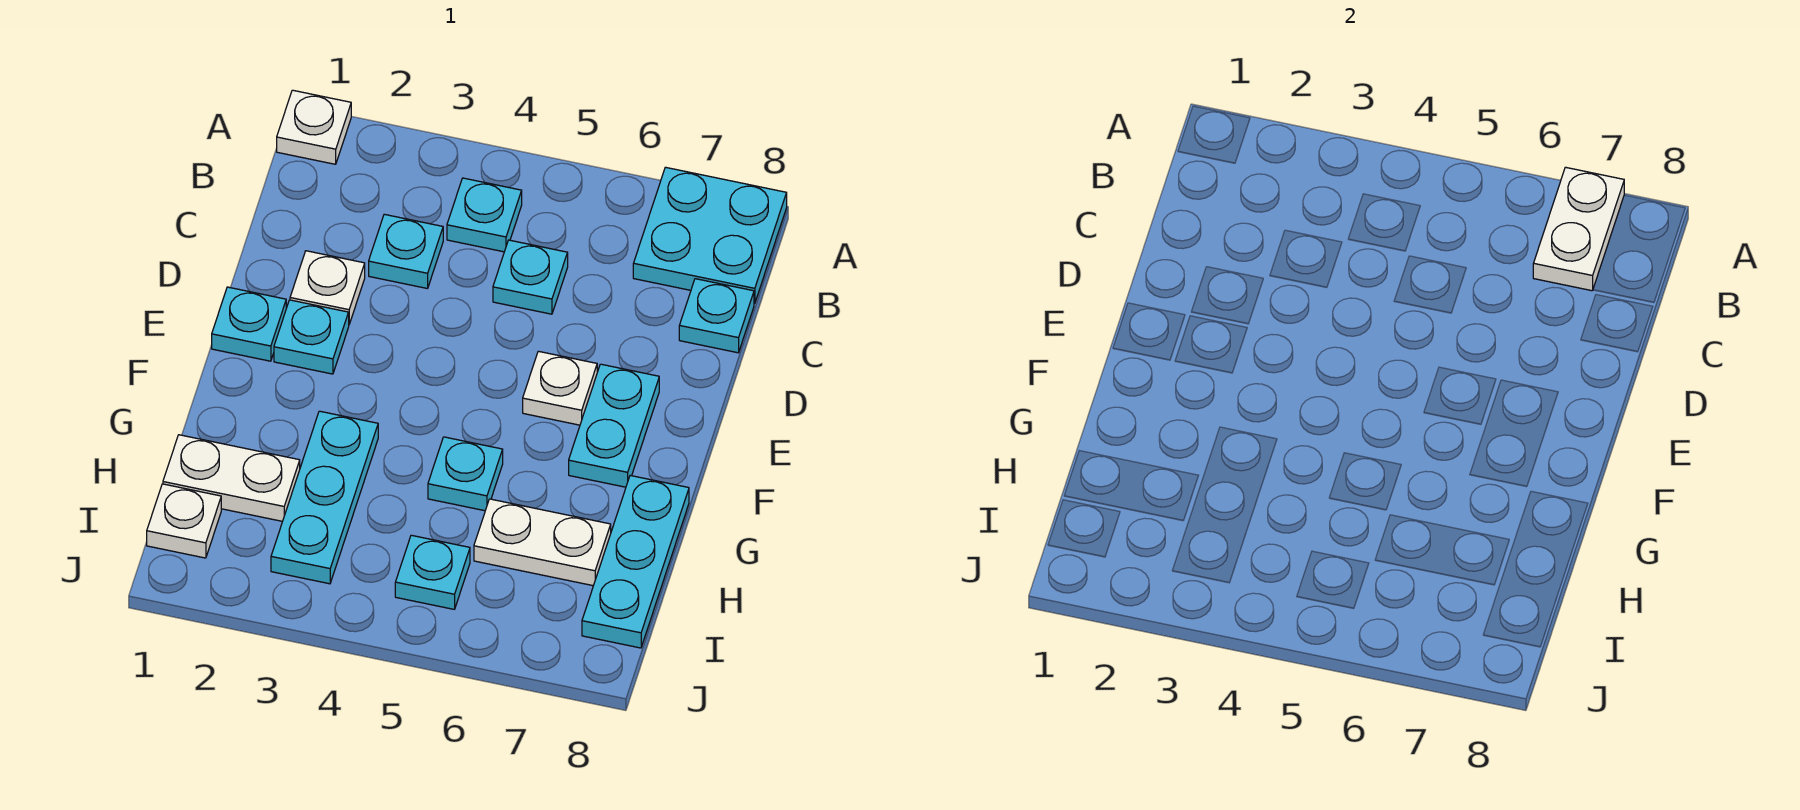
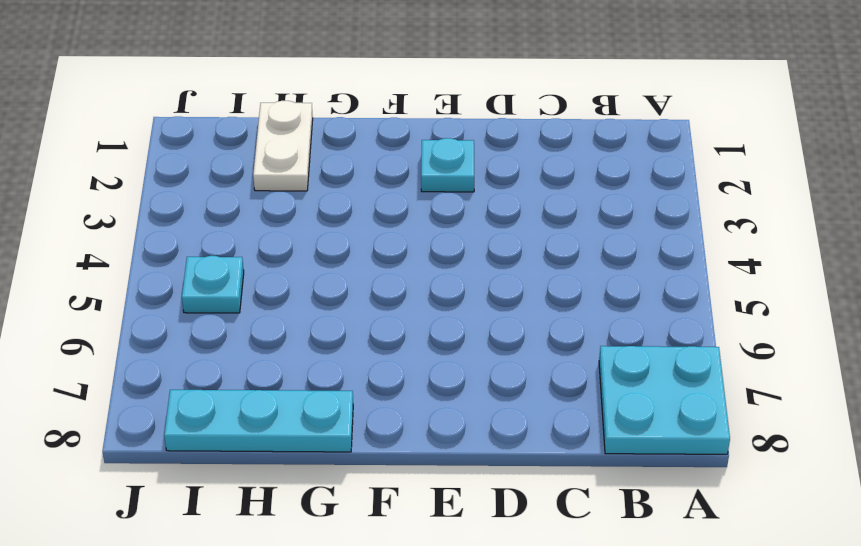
none -> white plate A1 level 1
none -> cyan plate B4 level 1
none -> cyan plate C3 level 1

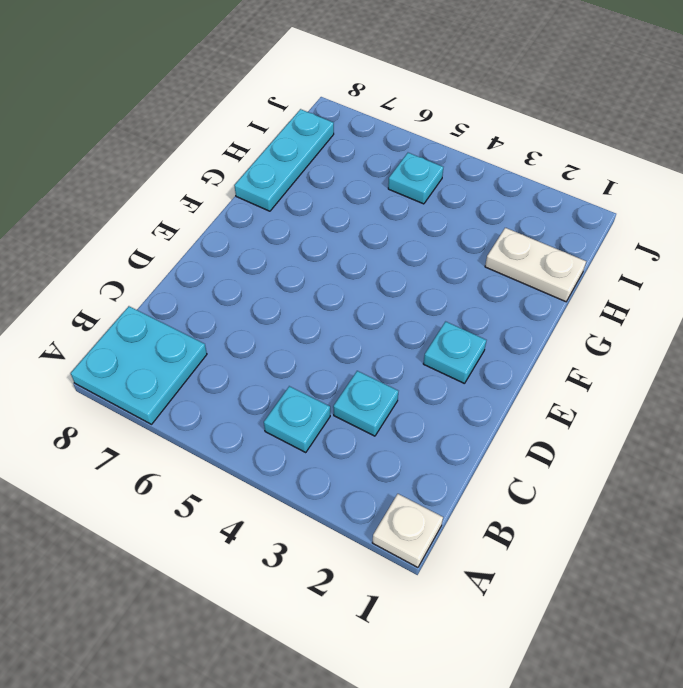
none -> cyan plate C5 level 1
none -> cyan plate C8 level 1
none -> white plate D2 level 1

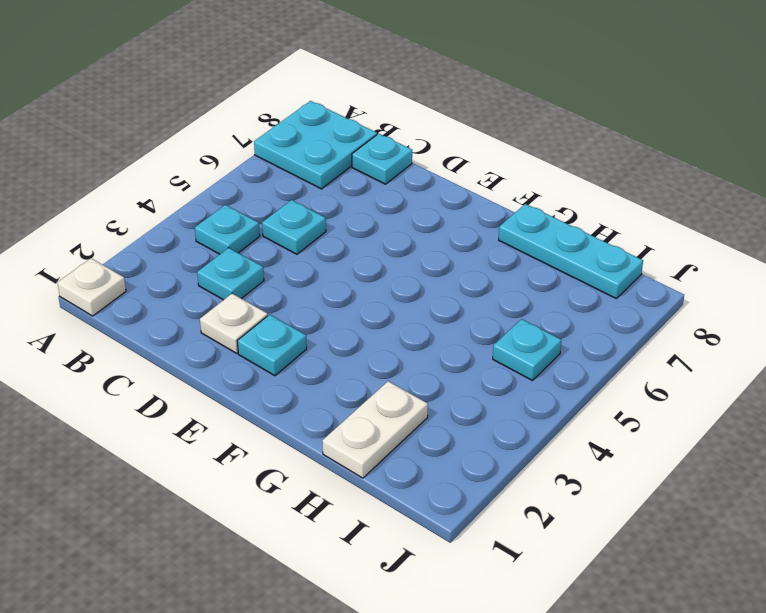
none -> cyan plate E1 level 1
none -> white plate E6 level 1
none -> cyan plate E7:F7 level 1

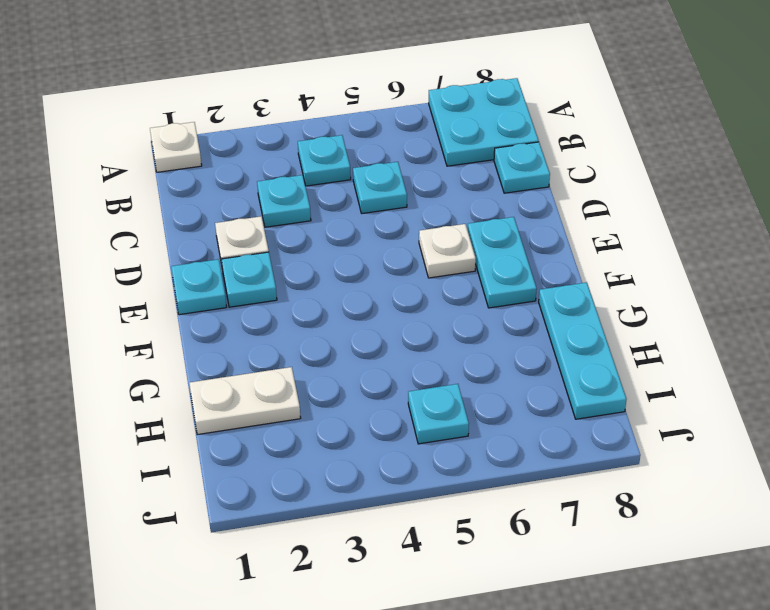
none -> cyan plate G3:I3 level 1
none -> cyan plate G5 level 1
none -> white plate H6:H7 level 1

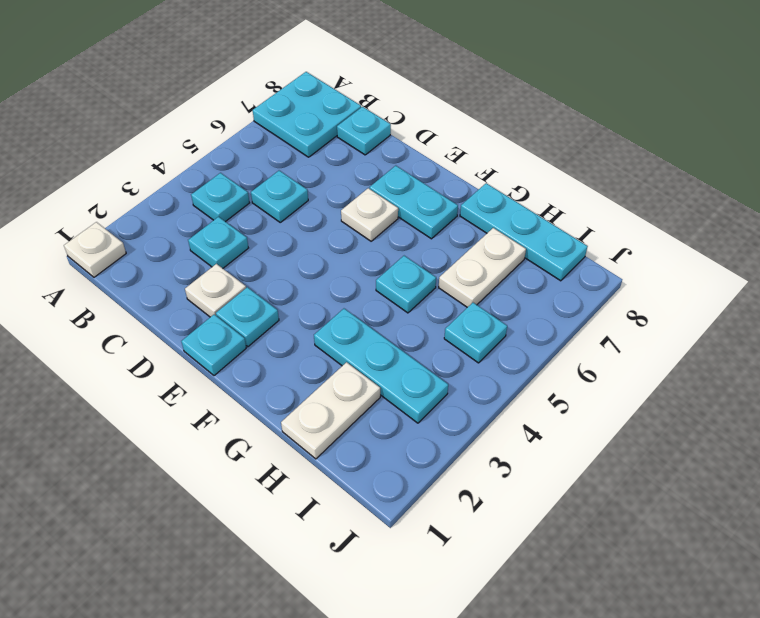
none -> white plate I1 level 1
none -> white plate A7:B7 level 2

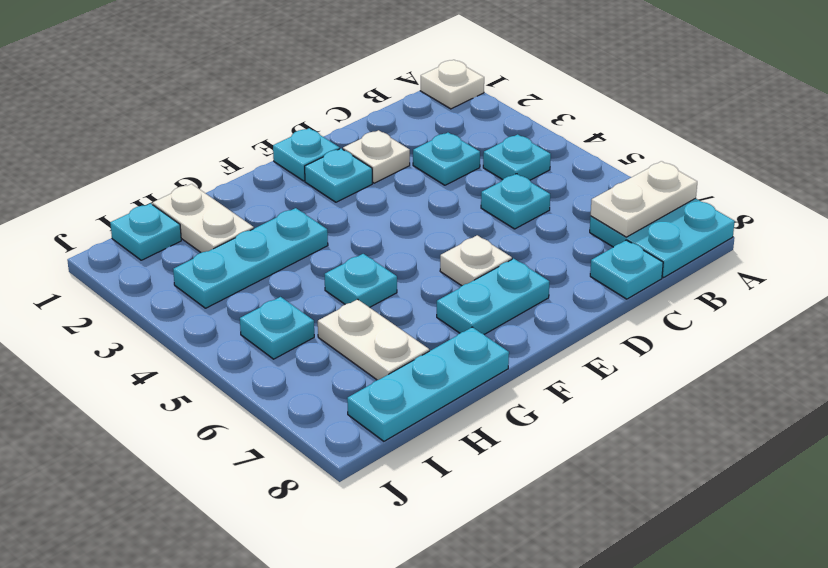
cyan plate I1 level 1 -> white plate I1 level 1

